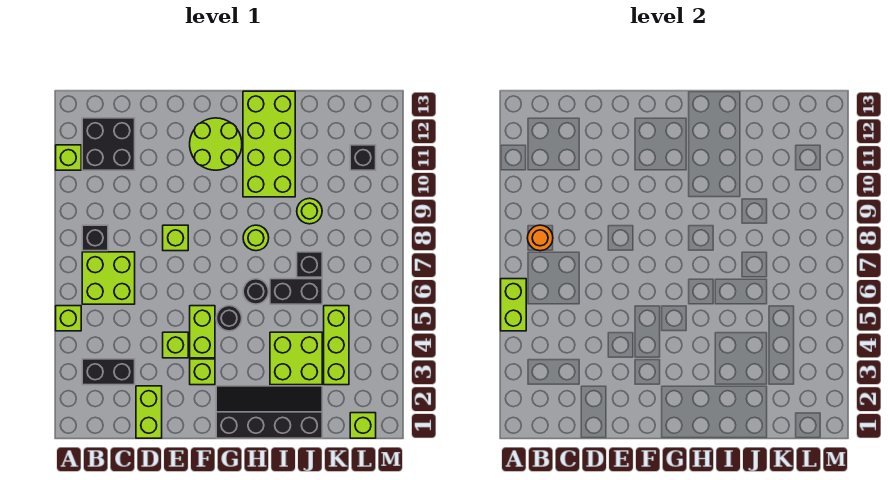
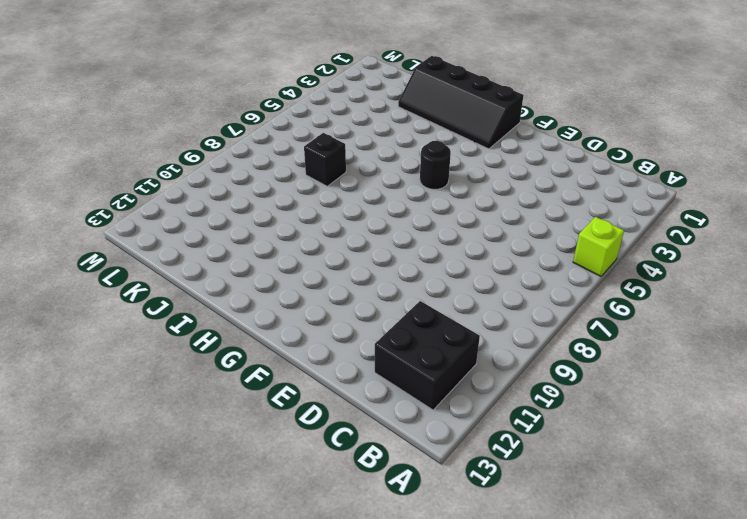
none -> lime brick A11 level 1
none -> black brick B3:C3 level 1
none -> lime brick B6:C7 level 1

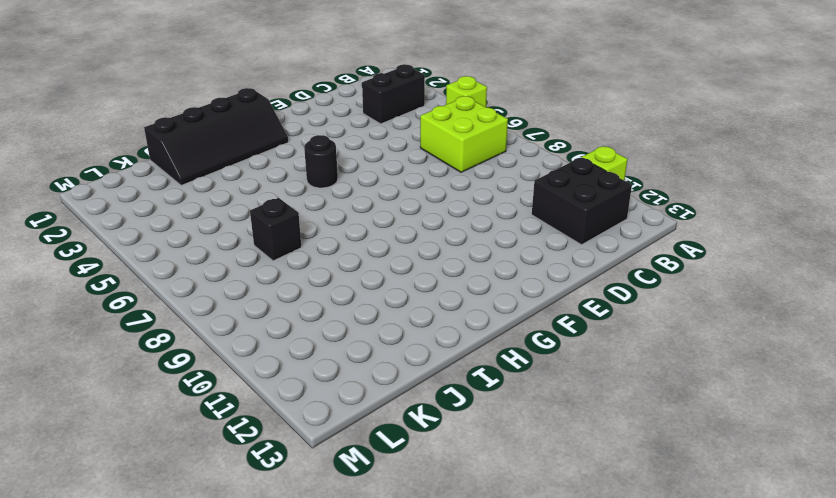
none -> black brick B8 level 1
none -> lime brick D1:D2 level 1
none -> lime brick E4 level 1

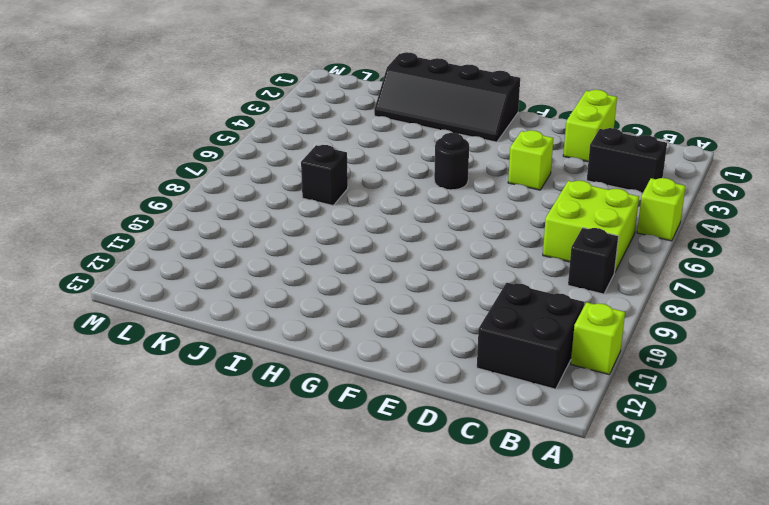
none -> lime brick E8 level 1
none -> lime brick F3 level 1
none -> lime brick F4:F5 level 1

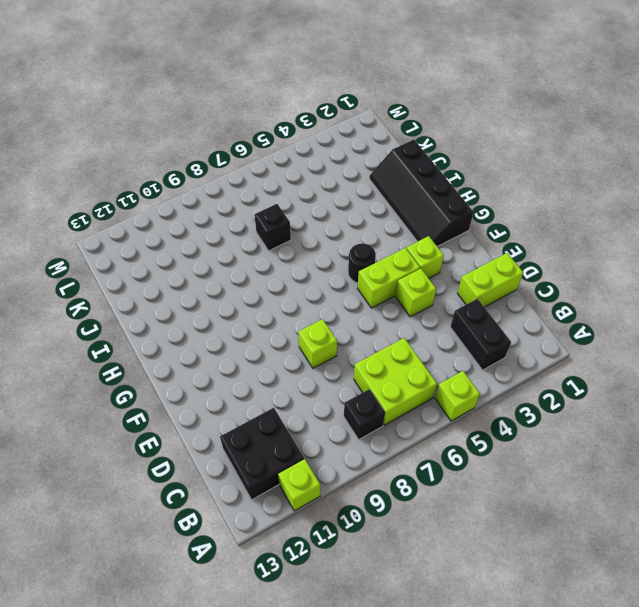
none -> lime round brick F11:G12 level 1
none -> black round brick H6 level 1
none -> lime round brick H8 level 1

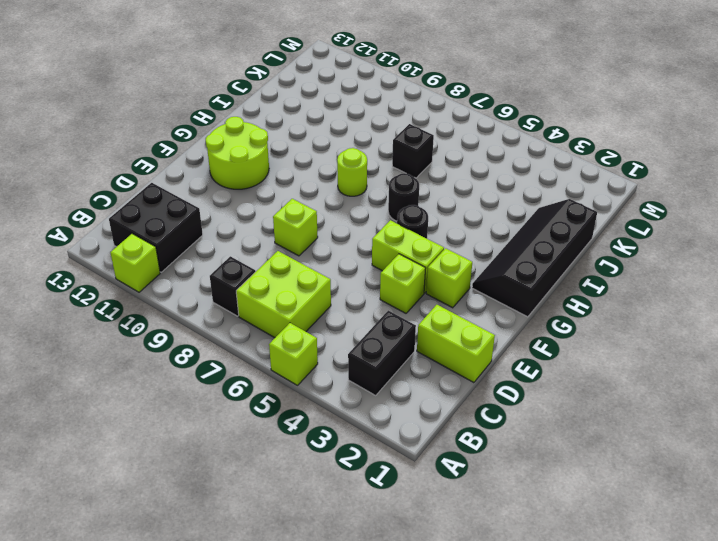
none -> lime brick H10:I13 level 1
none -> lime brick I3:J4 level 1
none -> black brick I6:J6 level 1

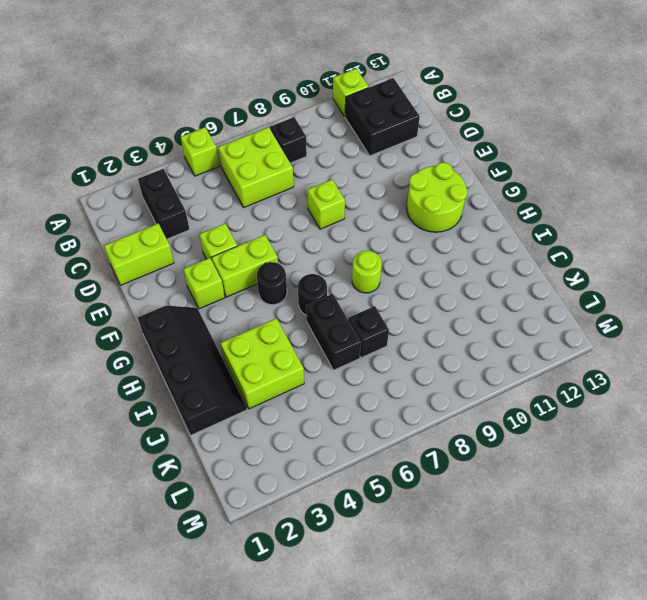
none -> lime brick H10:I13 level 1
none -> lime round brick J9 level 1
none -> lime brick K3:K5 level 1

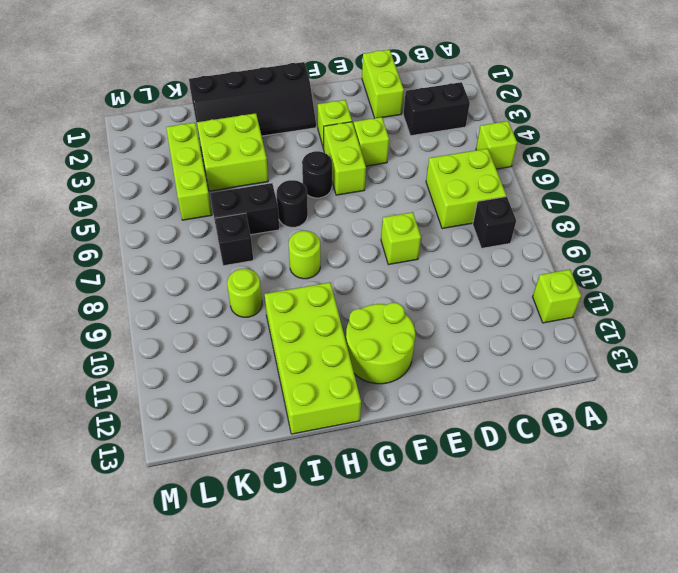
none -> black brick B11:C12 level 1
none -> lime brick L1 level 1
none -> black brick L11 level 1

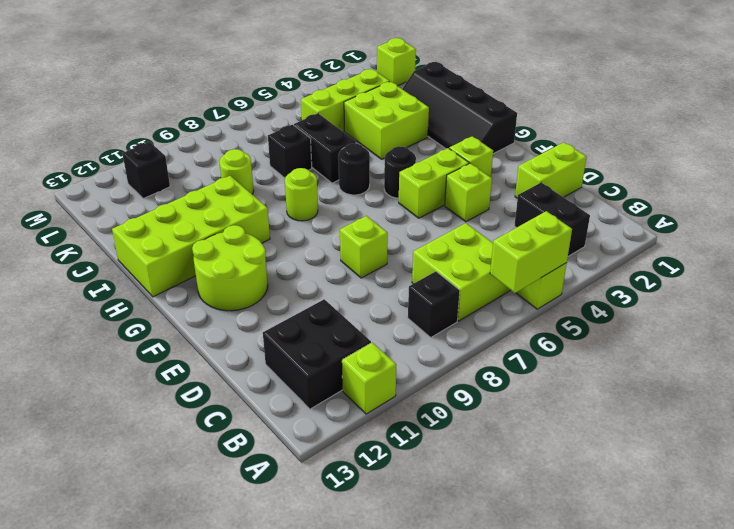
none -> orange round brick B8 level 2

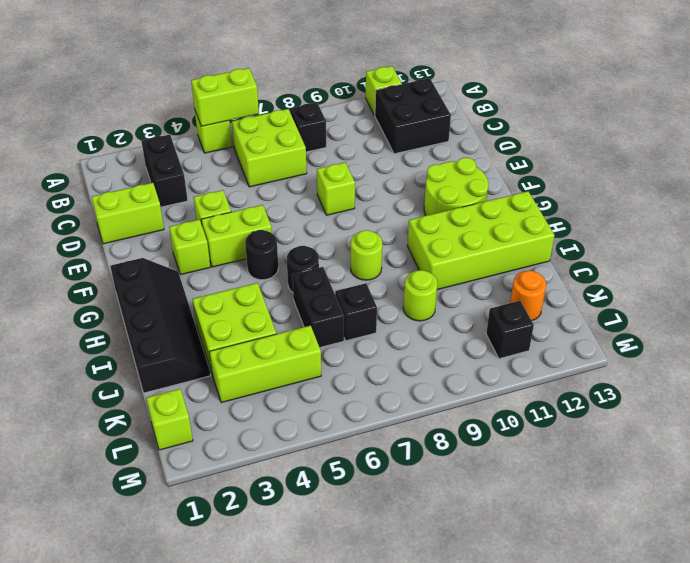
orange round brick K12 level 1 -> orange round brick B8 level 2

